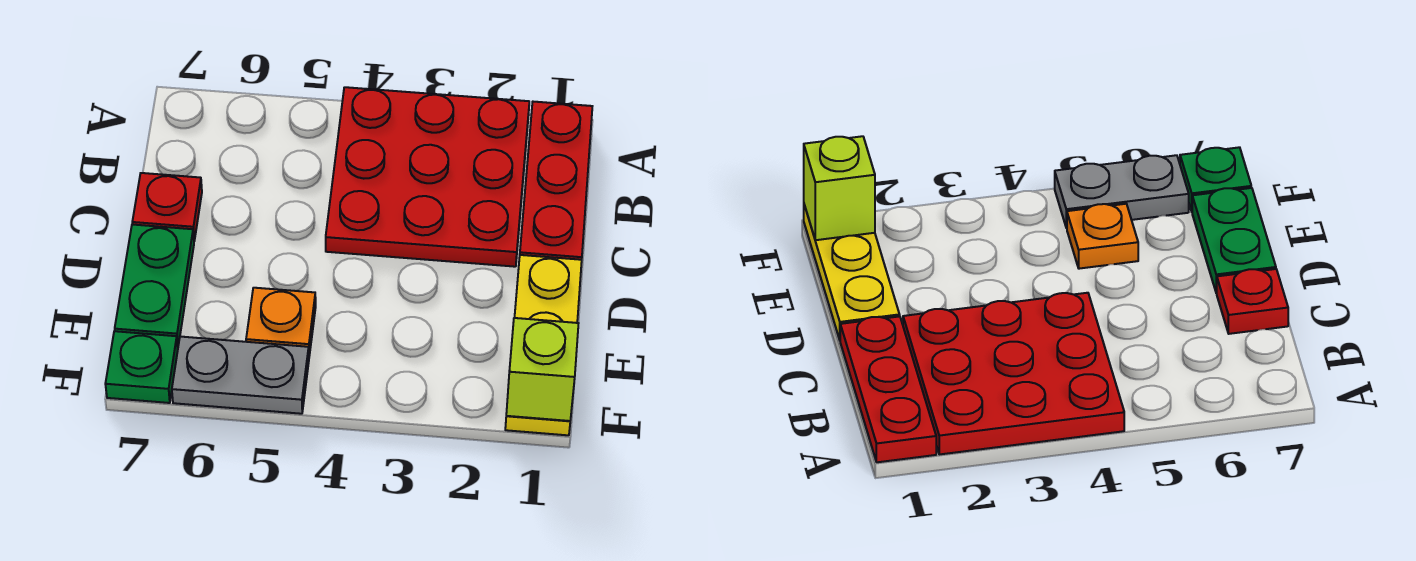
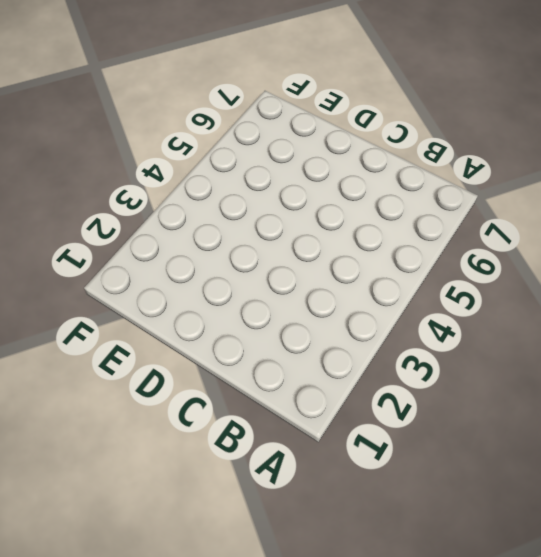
none -> red plate A1:C1 level 1
none -> red plate A2:C4 level 1

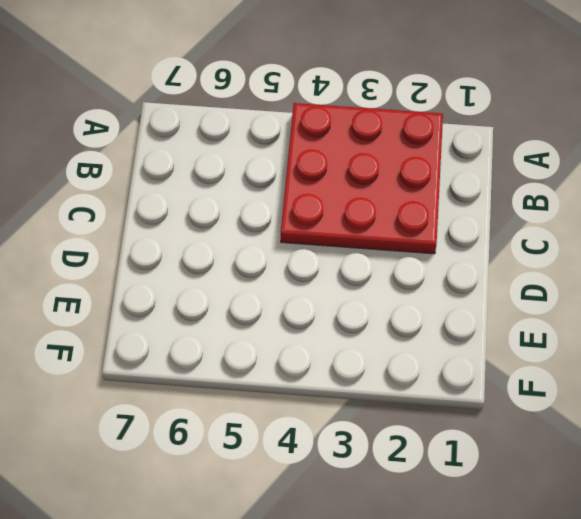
none -> red plate A1:C1 level 1
none -> red plate C7 level 1

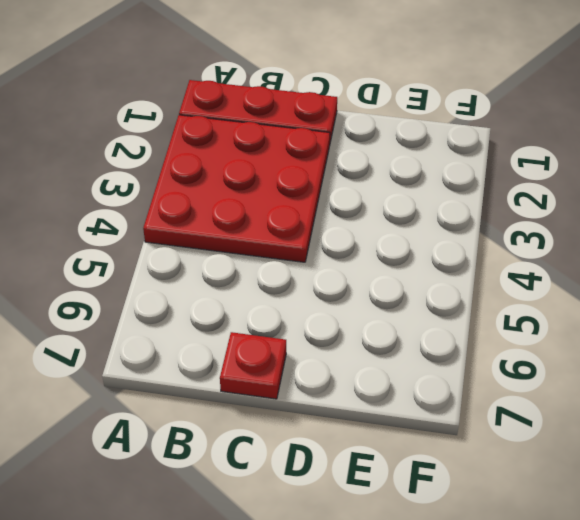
none -> yellow plate D1:F1 level 1
none -> green plate D7:E7 level 1

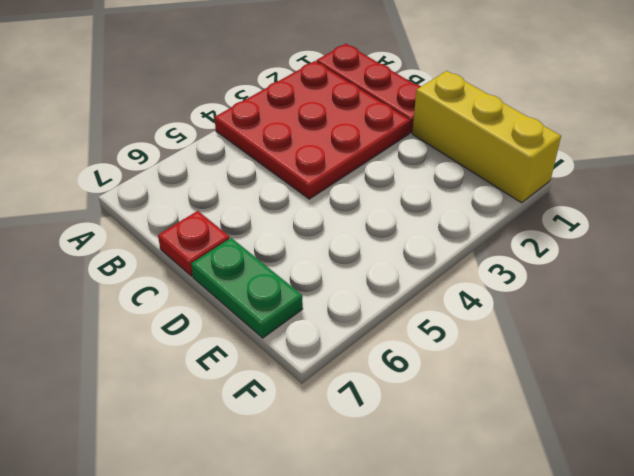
yellow brick D1:F1 level 1 -> yellow plate D1:F1 level 1
none -> orange plate E5 level 1
none -> grey plate F5:F6 level 1

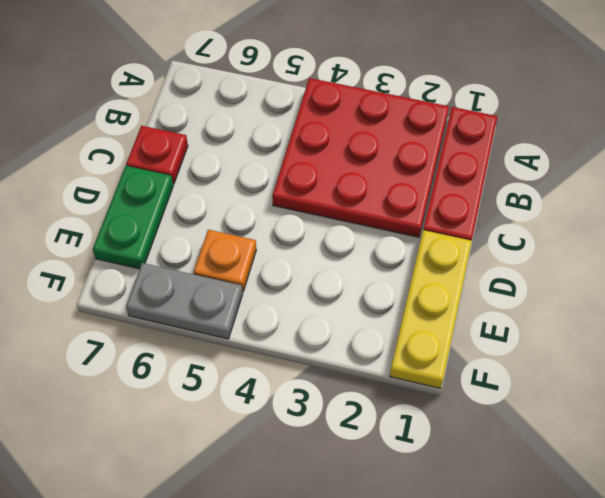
none -> green plate F7 level 1
none -> lime brick F1 level 2

